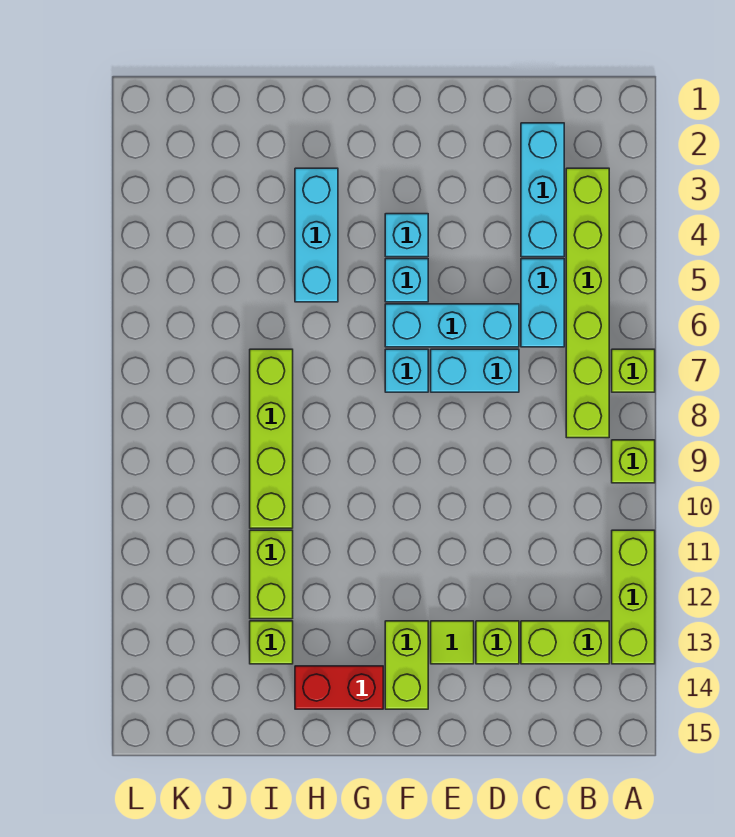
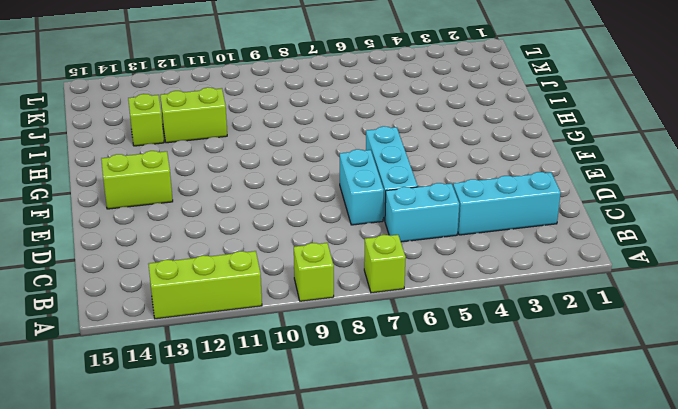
none -> lime brick B3:B8 level 1
none -> lime brick B13:C13 level 1
none -> lime brick D13 level 1

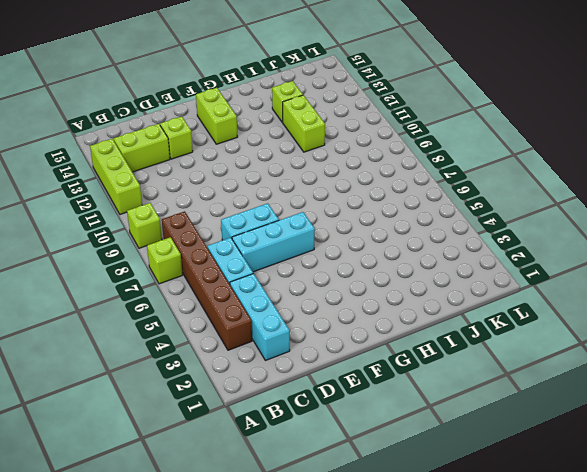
brown brick B3:B8 level 1 -> lime brick B3:B8 level 1
none -> lime tile E13 level 1
none -> cyan brick F4 level 1
none -> cyan brick F5 level 1

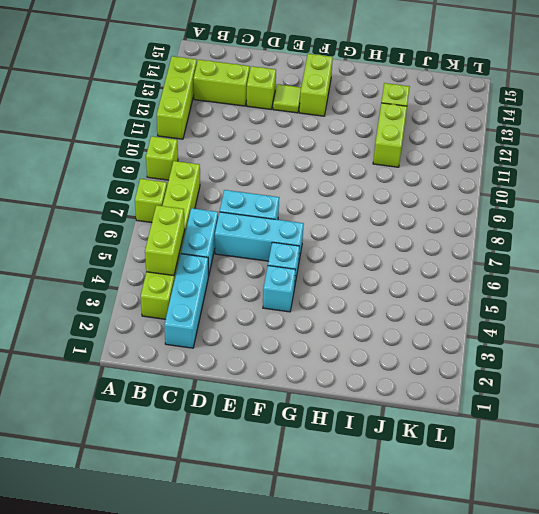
lime brick B4:B5 level 2 -> none
none -> cyan brick F7 level 1
none -> red brick G14:H14 level 1
none -> cyan brick H3:H5 level 1

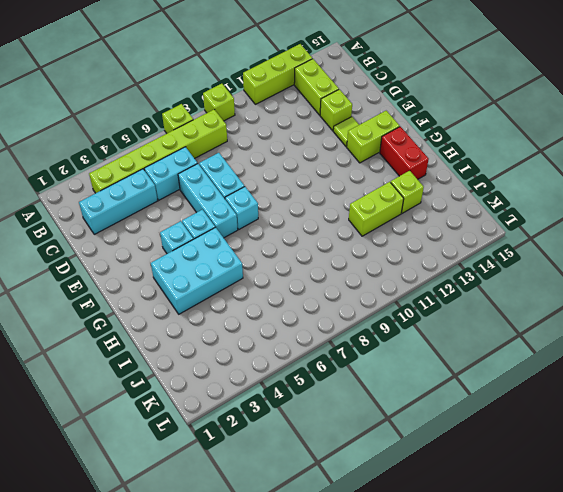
cyan brick G3:H5 level 1 -> cyan brick H3:H5 level 1
none -> lime brick I7:I10 level 1

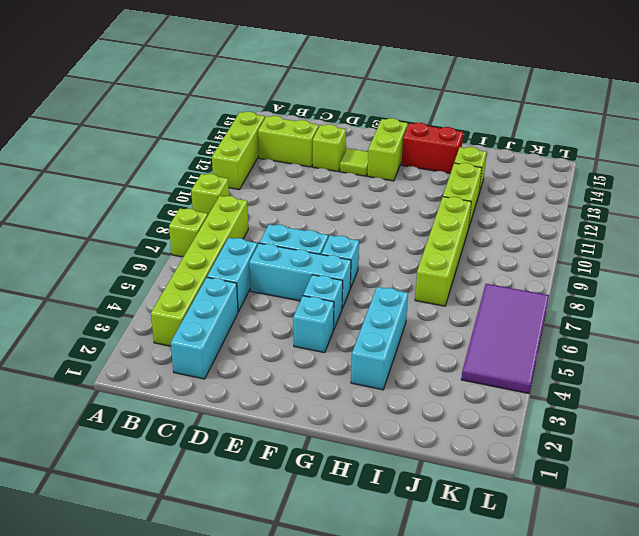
purple tile K4:L7 level 1 -> none

